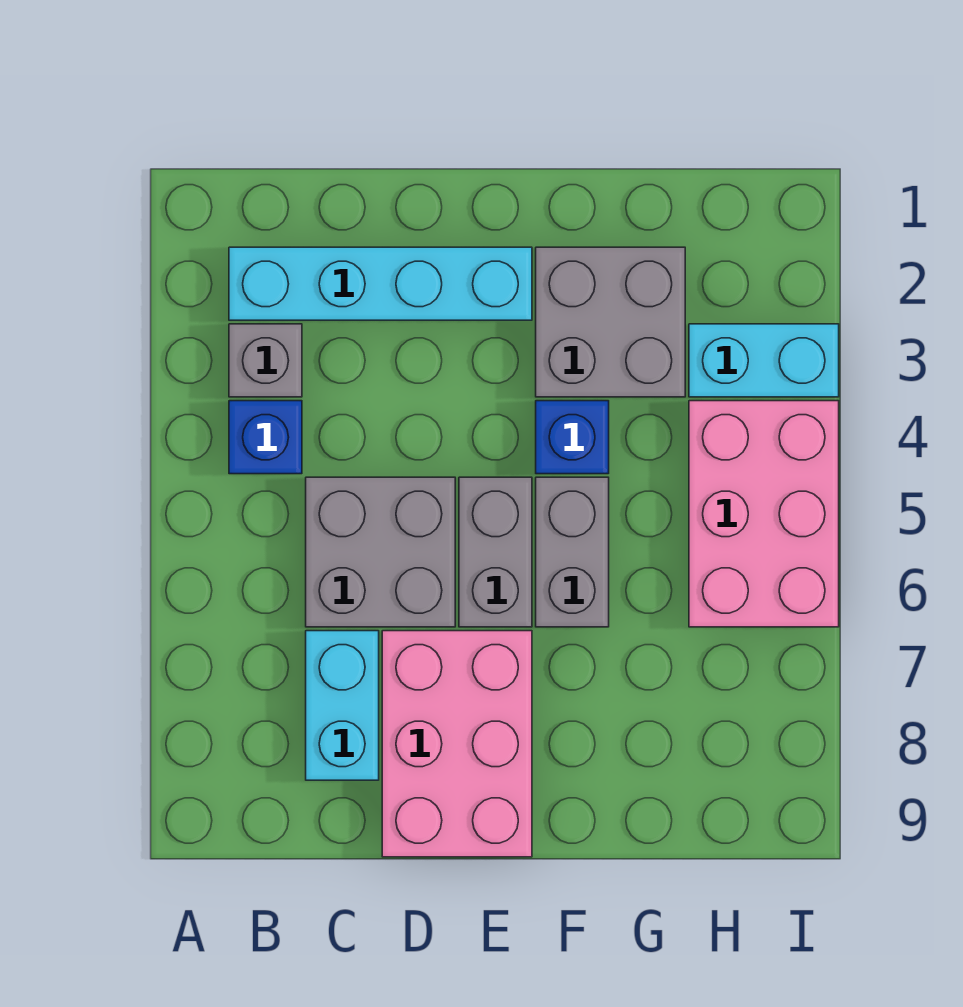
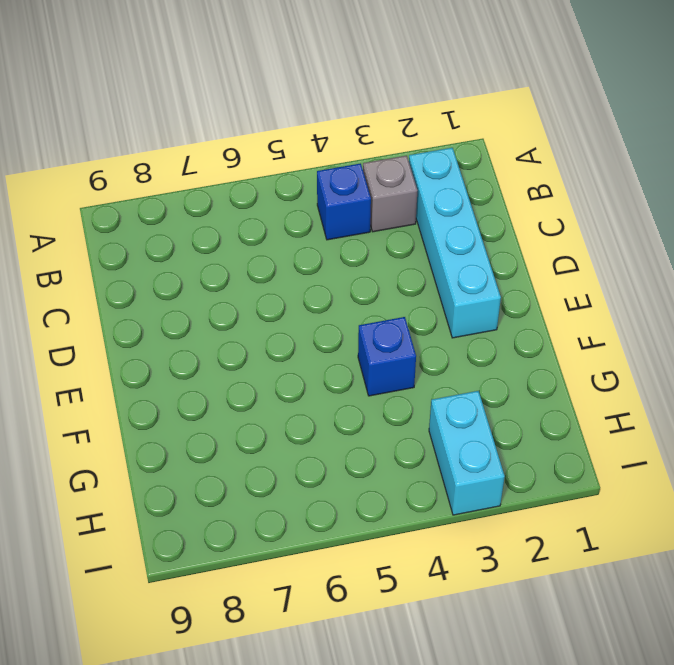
none -> grey brick C5:D6 level 1
none -> cyan brick C7:C8 level 1
none -> pink brick D7:E9 level 1

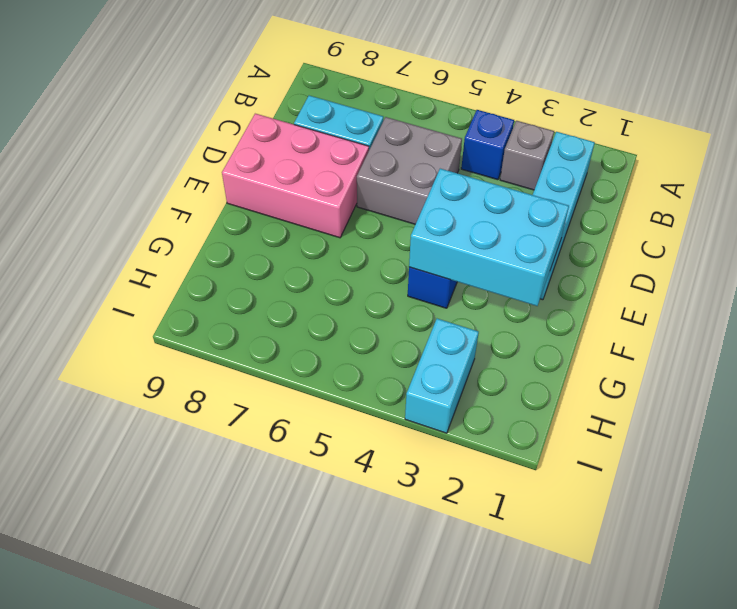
cyan brick E2:F4 level 2 -> none
none -> grey brick E5:E6 level 1
none -> grey brick F2:G3 level 1
none -> grey brick F5:F6 level 1

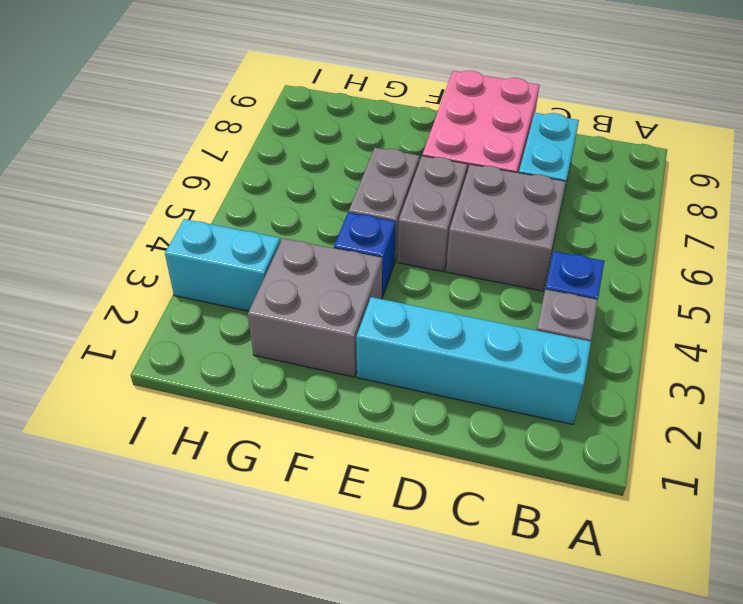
none -> pink brick H4:I6 level 1

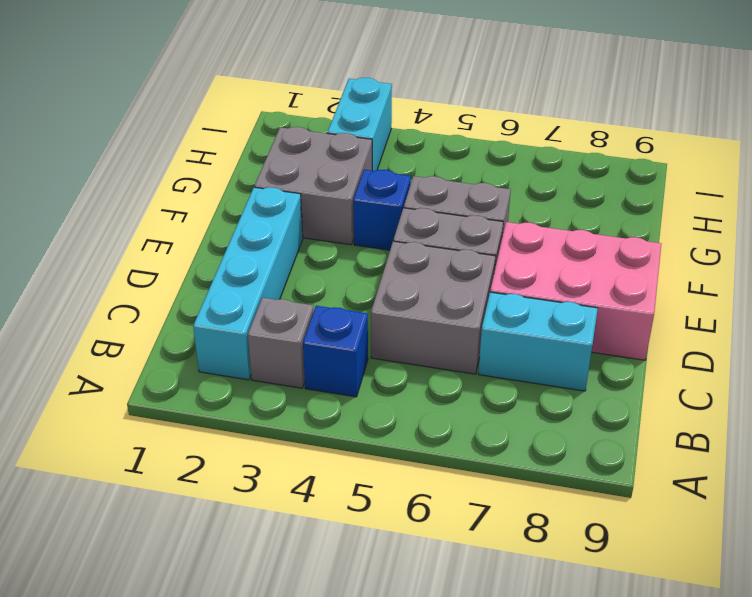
none -> pink brick H4:I6 level 1

